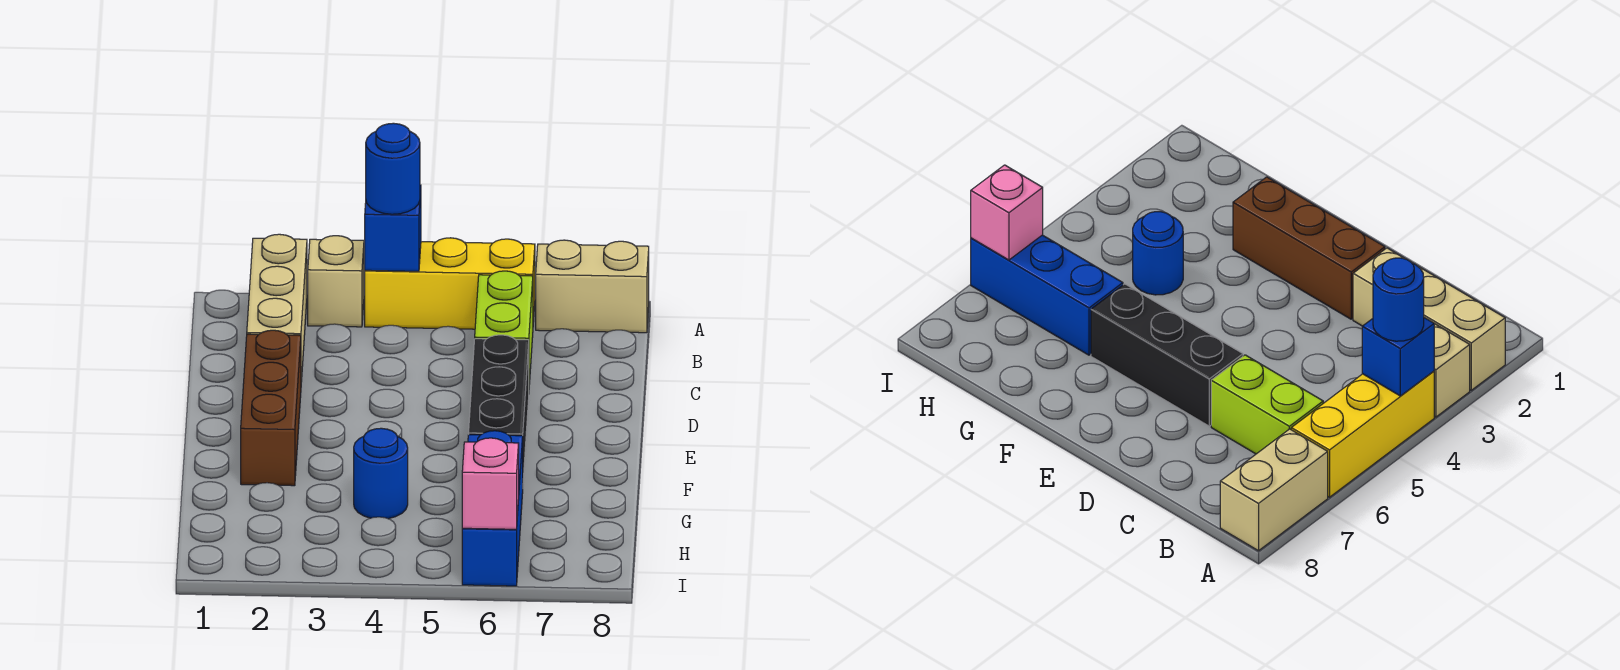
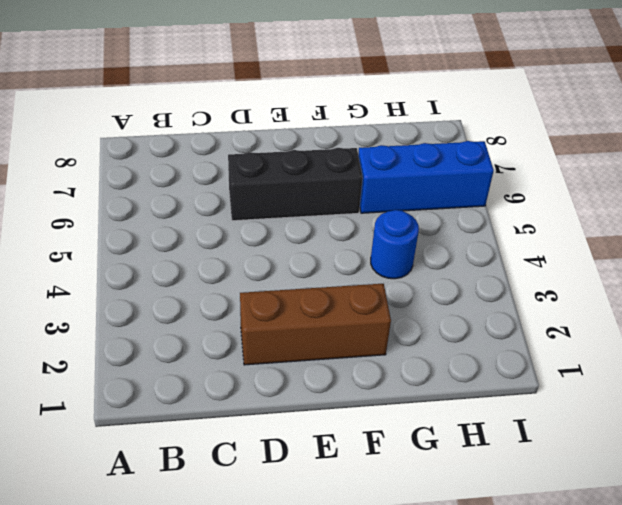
none -> tan brick A2:C2 level 1
none -> tan brick A3 level 1
none -> yellow brick A4:A6 level 1

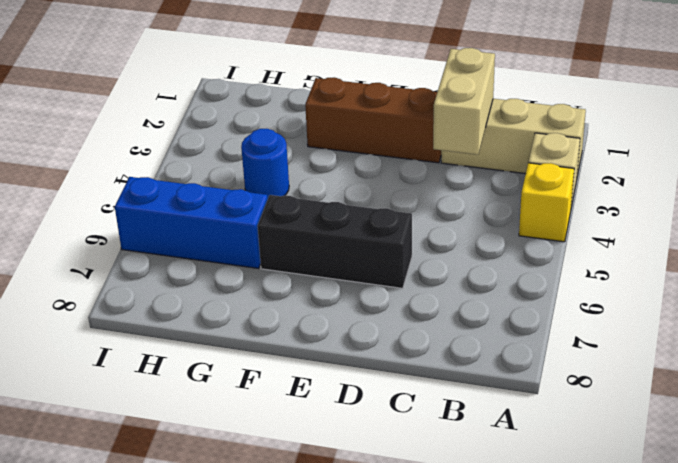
yellow brick A4 level 1 -> yellow brick A4:A6 level 1
tan brick C2:C3 level 2 -> tan brick A7:A8 level 1
none -> lime brick B6:C6 level 1
none -> blue brick A4 level 2
none -> pink brick I6 level 2

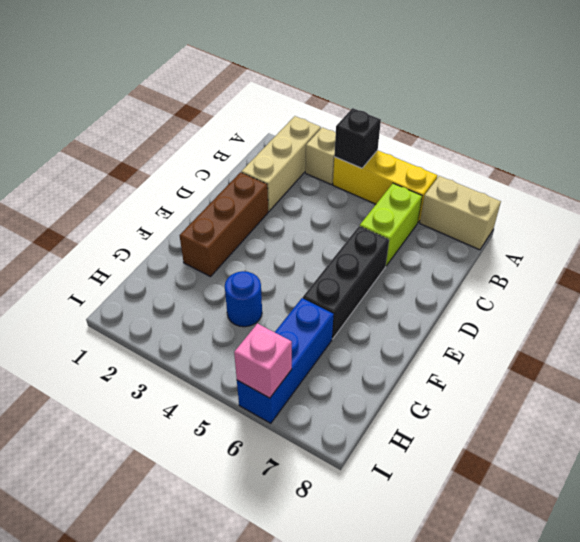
black brick A4 level 2 -> blue brick A4 level 2
none -> blue round brick A4 level 3

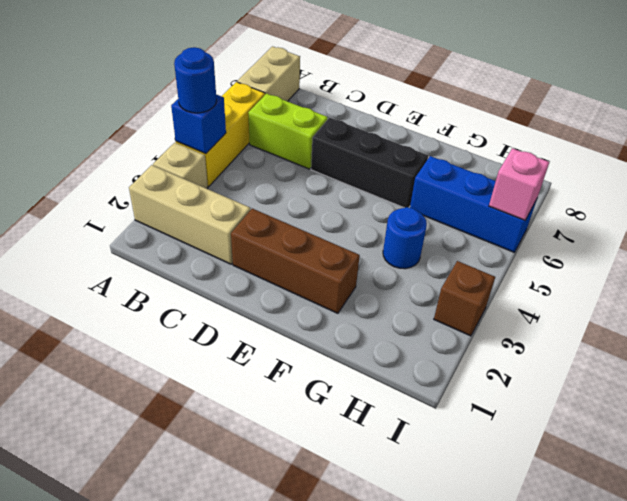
brown brick I3 level 1 -> none

